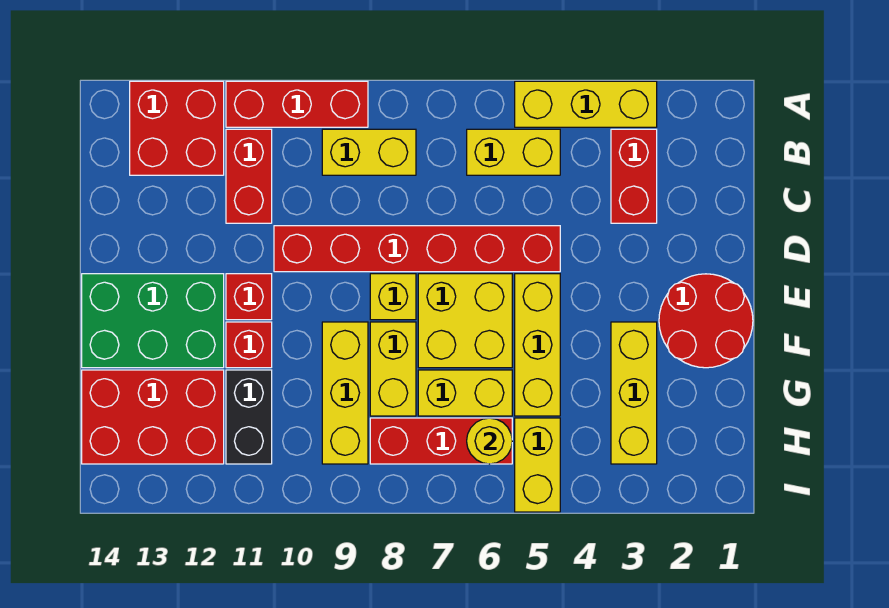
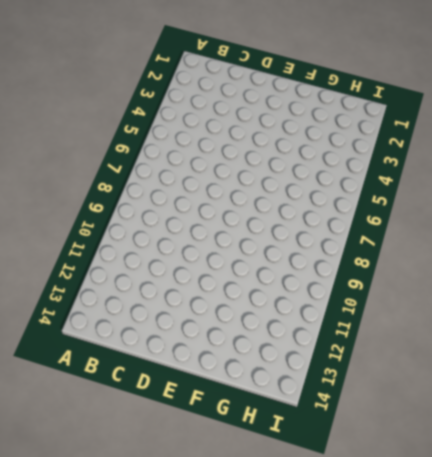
none -> yellow brick A3:A5 level 1
none -> red brick A9:A11 level 1
none -> red brick A12:B13 level 1

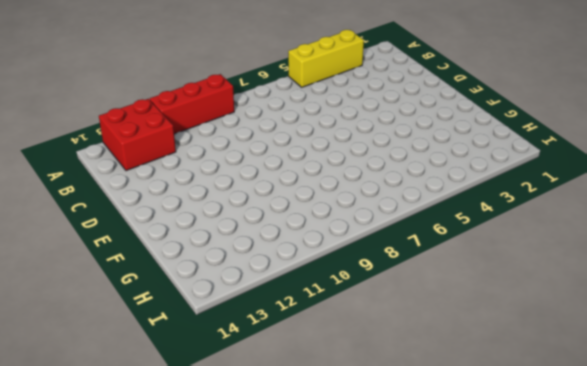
none -> red brick B3:C3 level 1
none -> yellow brick B5:B6 level 1
none -> yellow brick B8:B9 level 1

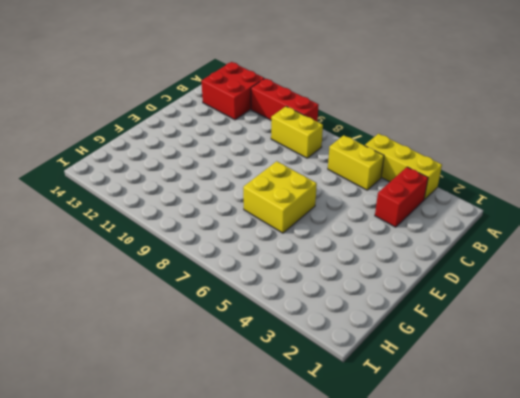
none -> red brick B11:C11 level 1
none -> red brick D5:D10 level 1
none -> red round brick E1:F2 level 1

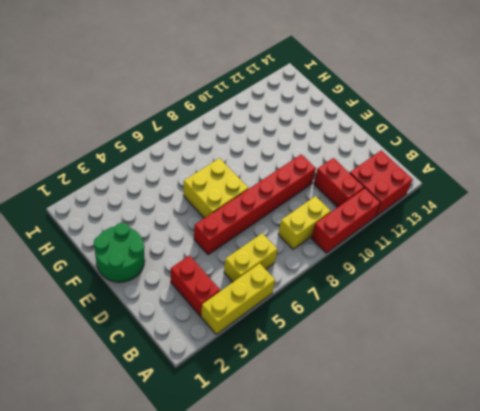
green round brick E1:F2 level 1 -> red round brick E1:F2 level 1
none -> yellow brick E5:G5 level 1
none -> yellow brick E8 level 1
none -> red brick E11 level 1

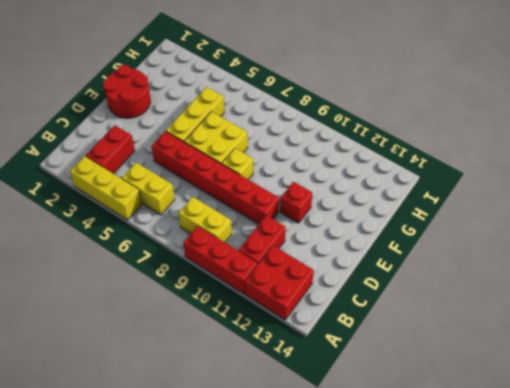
none -> green brick E12:F14 level 1
none -> yellow brick F3:H3 level 1
none -> yellow brick F8:G8 level 1

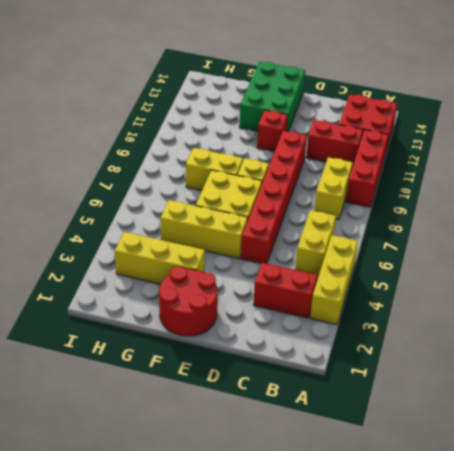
none -> yellow brick F9:H9 level 1
none -> red brick F11 level 1
none -> yellow brick G6:G7 level 1

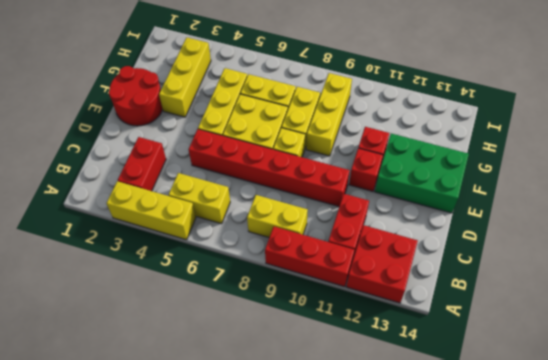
none -> black brick G11:H11 level 1
none -> red brick G12:H14 level 1
none -> yellow brick H5:I5 level 1

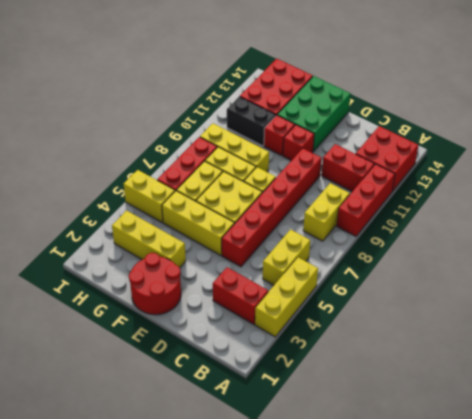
none -> yellow round brick H6 level 2

